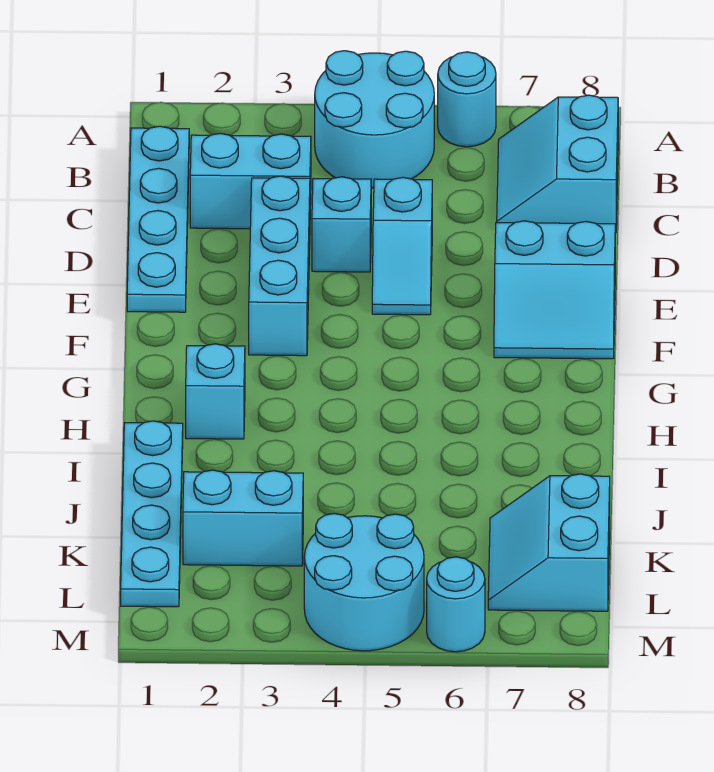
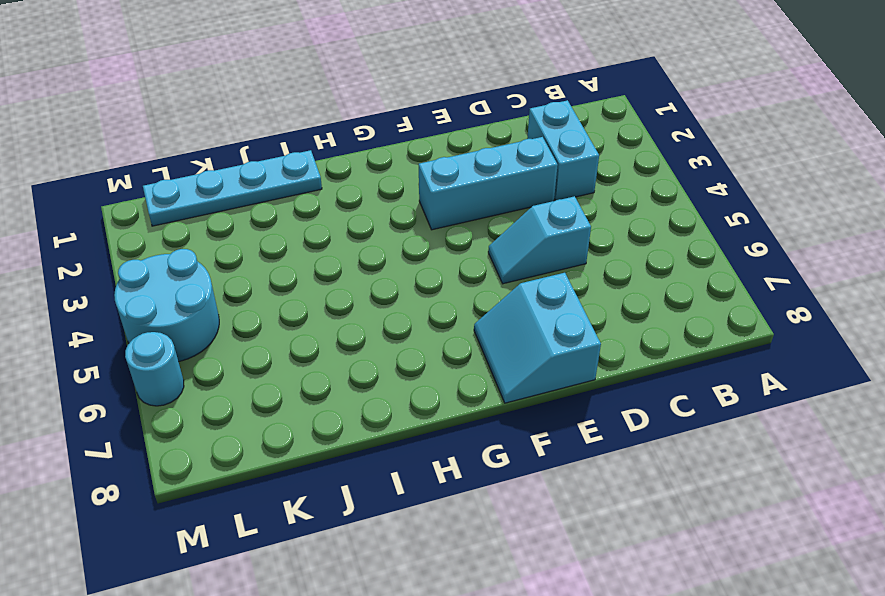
none -> cyan round brick A4:B5 level 1
none -> cyan round brick A6 level 1
none -> cyan plate B1:E1 level 1

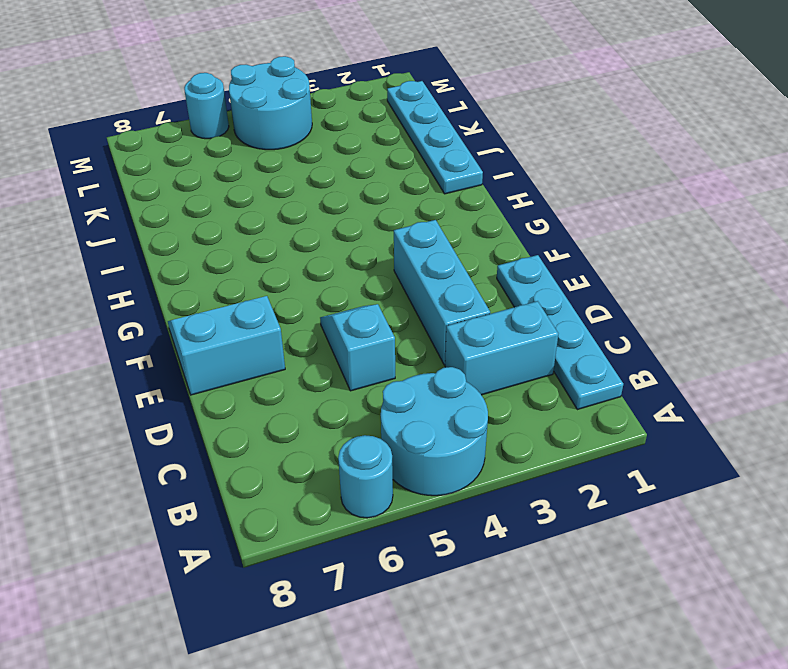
none -> cyan slope B7:C8 level 1 top 8
none -> cyan brick D4 level 1
none -> cyan brick H2 level 1

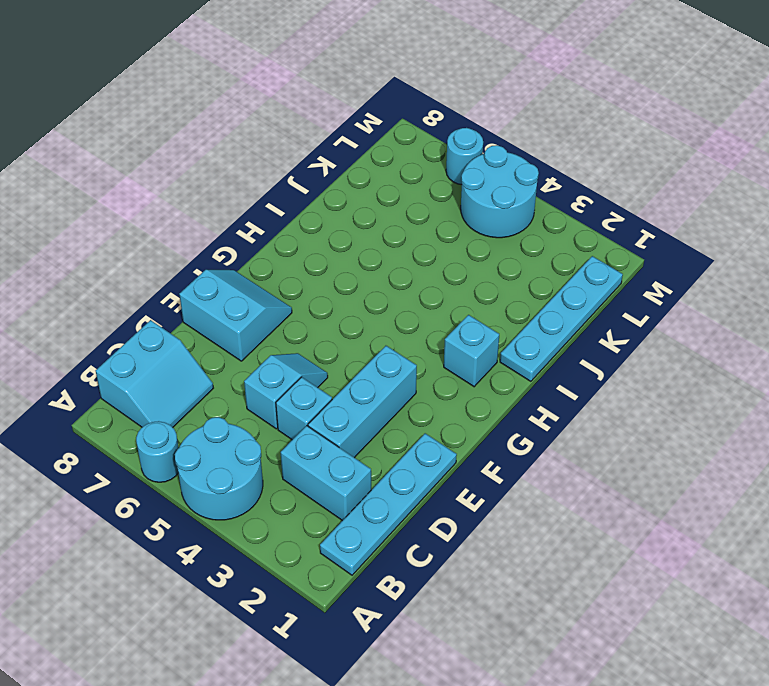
none -> cyan brick K2:K3 level 1
none -> cyan slope K7:L8 level 1 top 8

